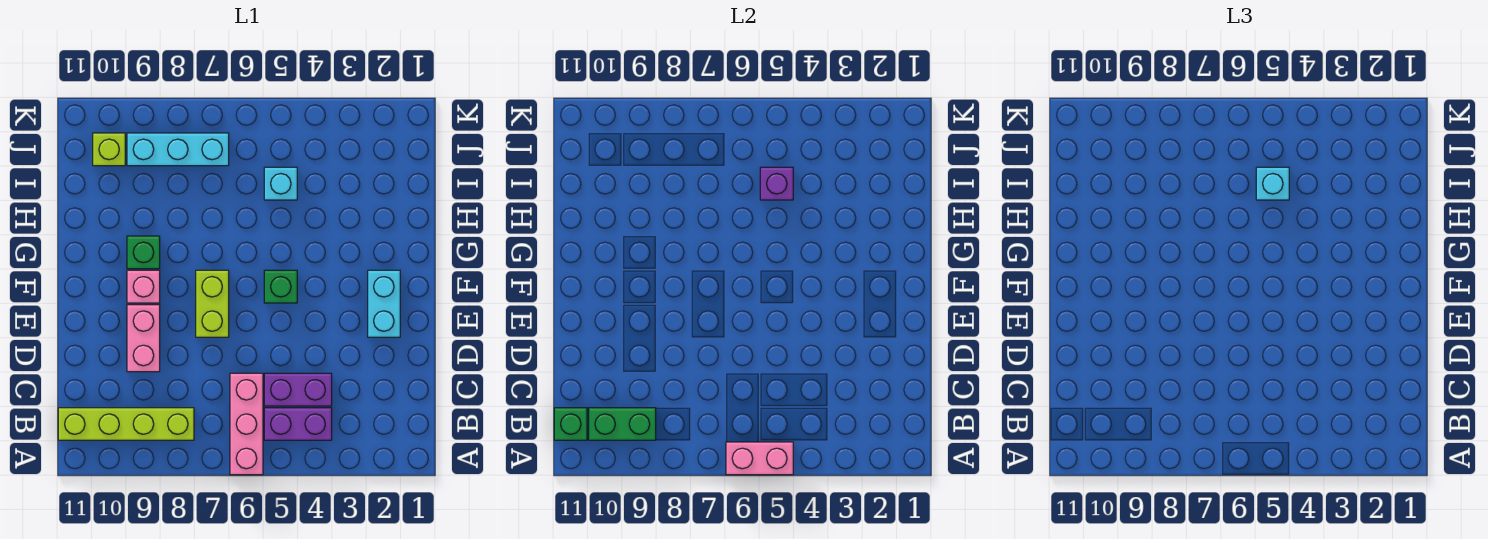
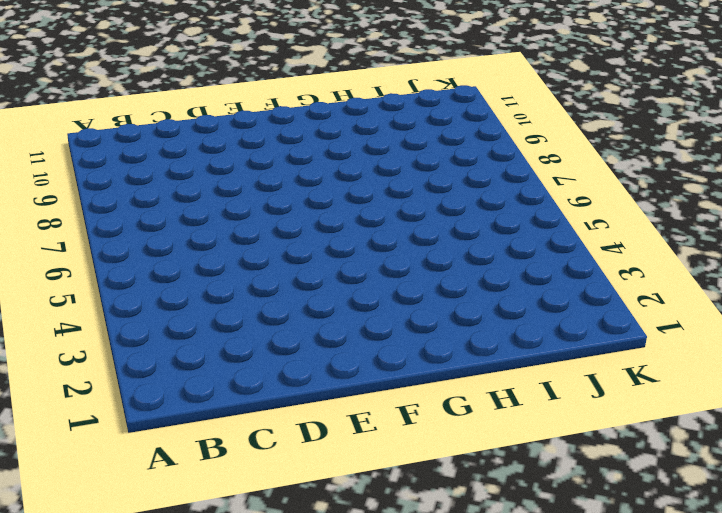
none -> pink brick A6:C6 level 1
none -> purple brick B4:B5 level 1
none -> lime brick B8:B11 level 1

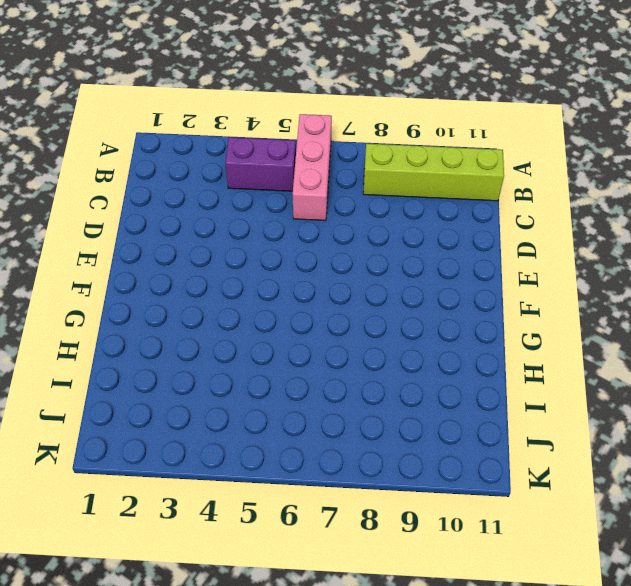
none -> purple brick C4:C5 level 1
none -> pink brick D9:E9 level 1
none -> cyan brick E2:F2 level 1

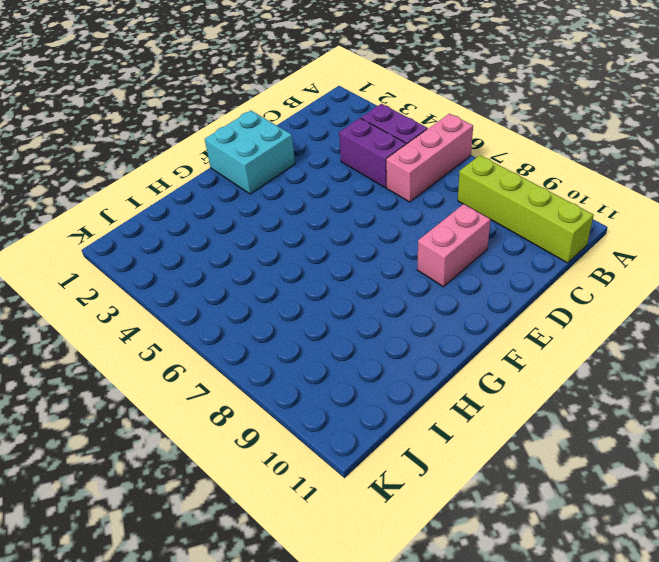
cyan brick E1:F2 level 1 -> cyan brick E2:F2 level 1
none -> lime brick E7:F7 level 1
none -> green brick F5 level 1
none -> pink brick F9 level 1

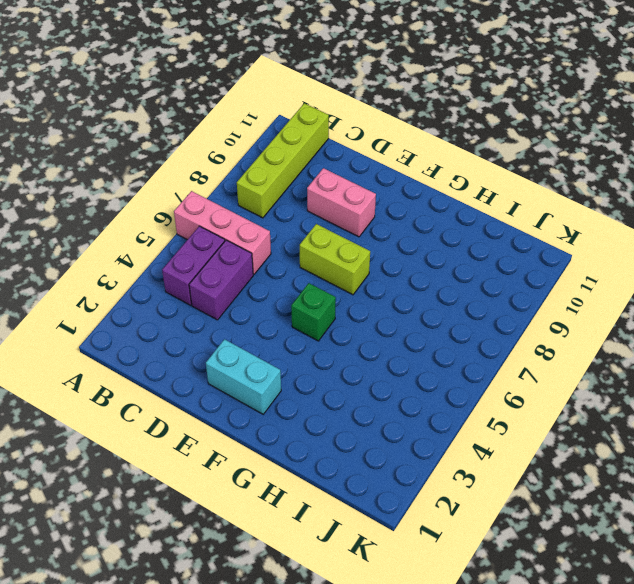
none -> pink brick F9 level 1
none -> green brick G9 level 1
none -> cyan brick I5 level 1

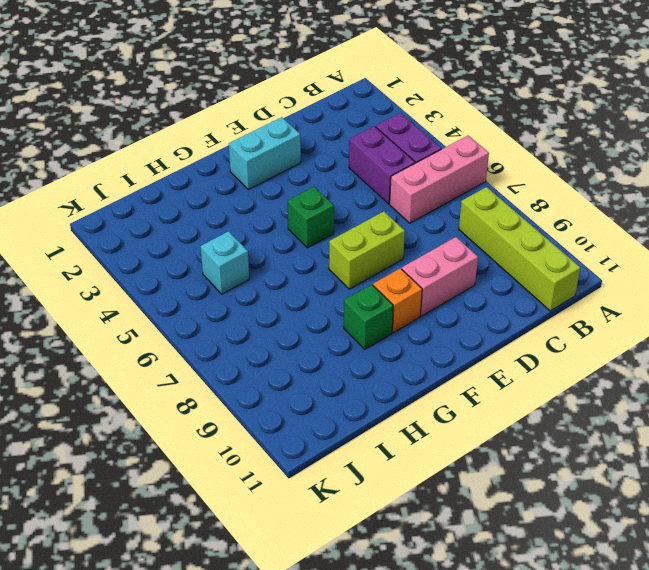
orange brick F9 level 1 -> pink brick F9 level 1
none -> cyan brick J7:J9 level 1
none -> lime brick J10 level 1
none -> pink brick A5:A6 level 2

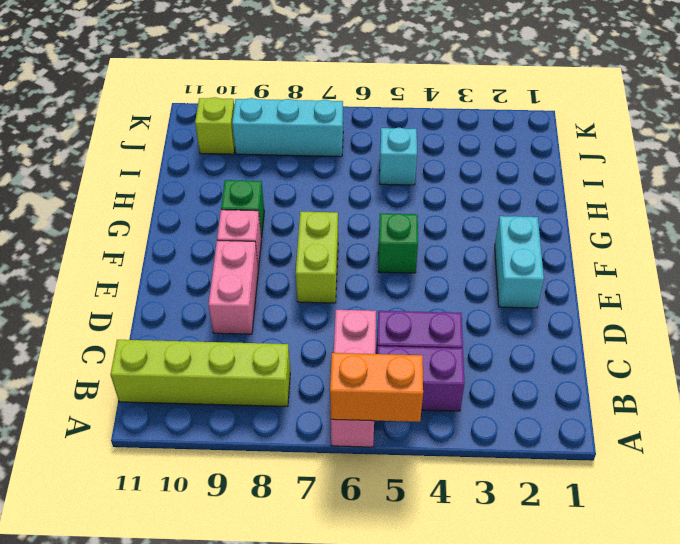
orange brick A5:A6 level 2 -> pink brick A5:A6 level 2
none -> green brick B9:B10 level 2
none -> green brick B11 level 2
none -> purple brick I5 level 2

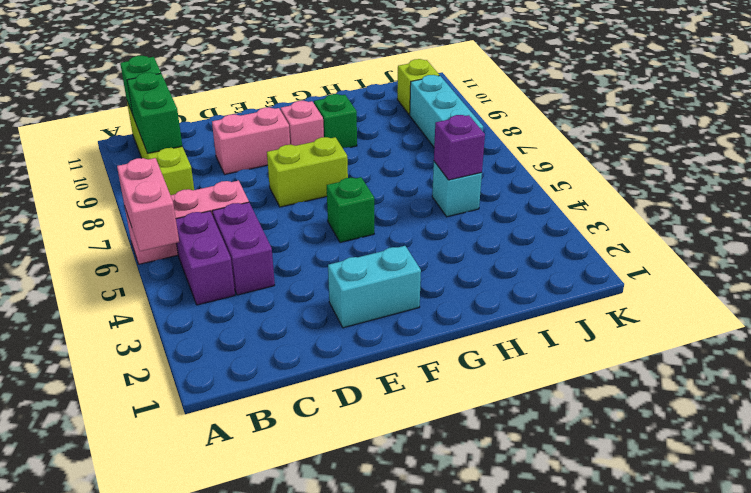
none -> cyan brick I5 level 3

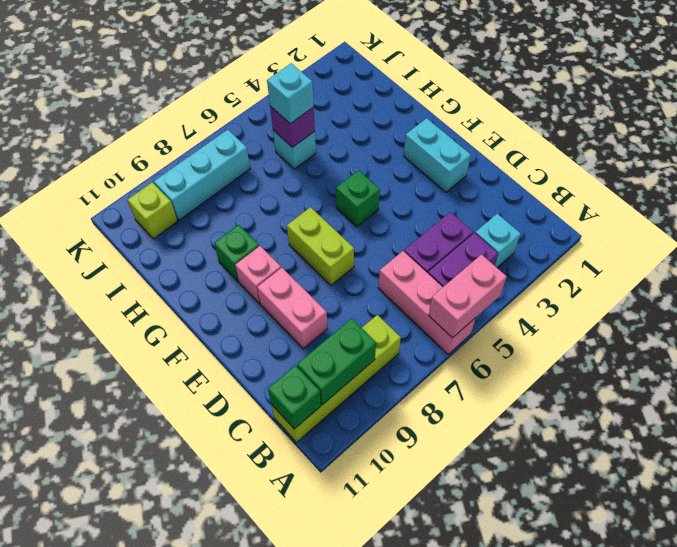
cyan brick B3 level 1 -> none

